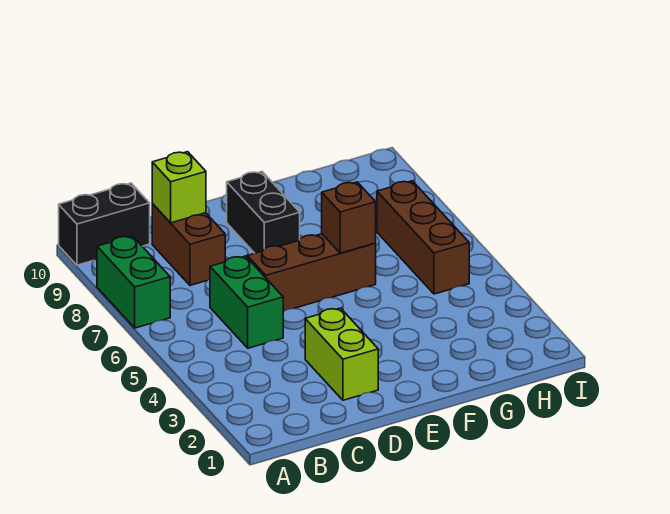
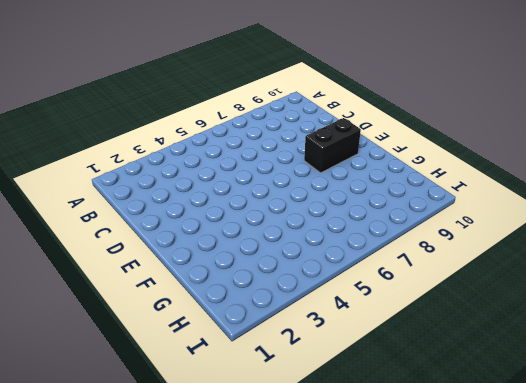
none -> green brick A7:A8 level 1
none -> black brick A10:B10 level 1

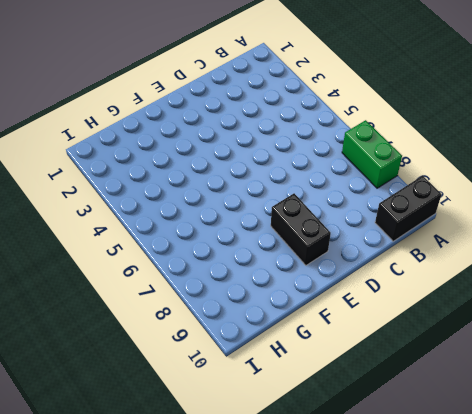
none -> green brick C5:C6 level 1
none -> brown brick C8:C9 level 1

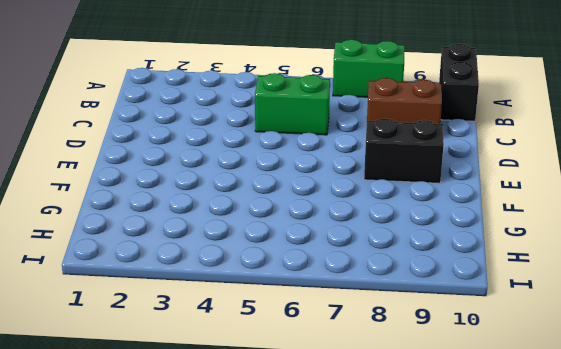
none -> lime brick D2:D3 level 1
none -> brown brick D6:F6 level 1

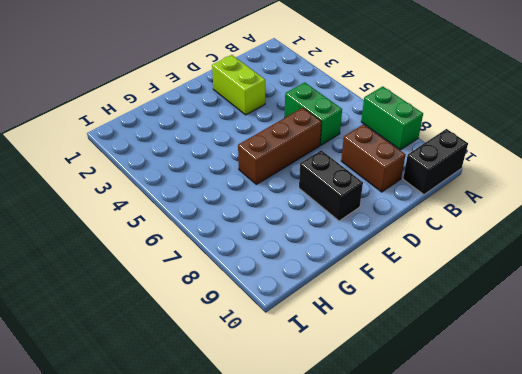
none -> brown brick H5:H7 level 1
none -> lime brick C9 level 2

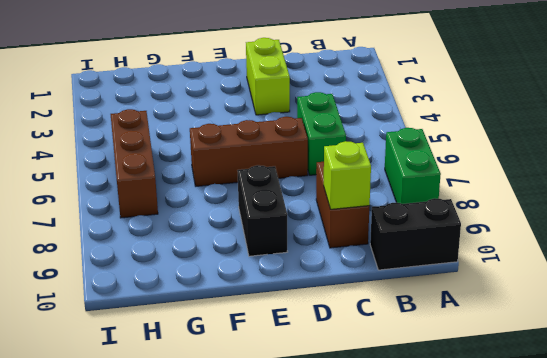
none -> brown brick F6 level 2

